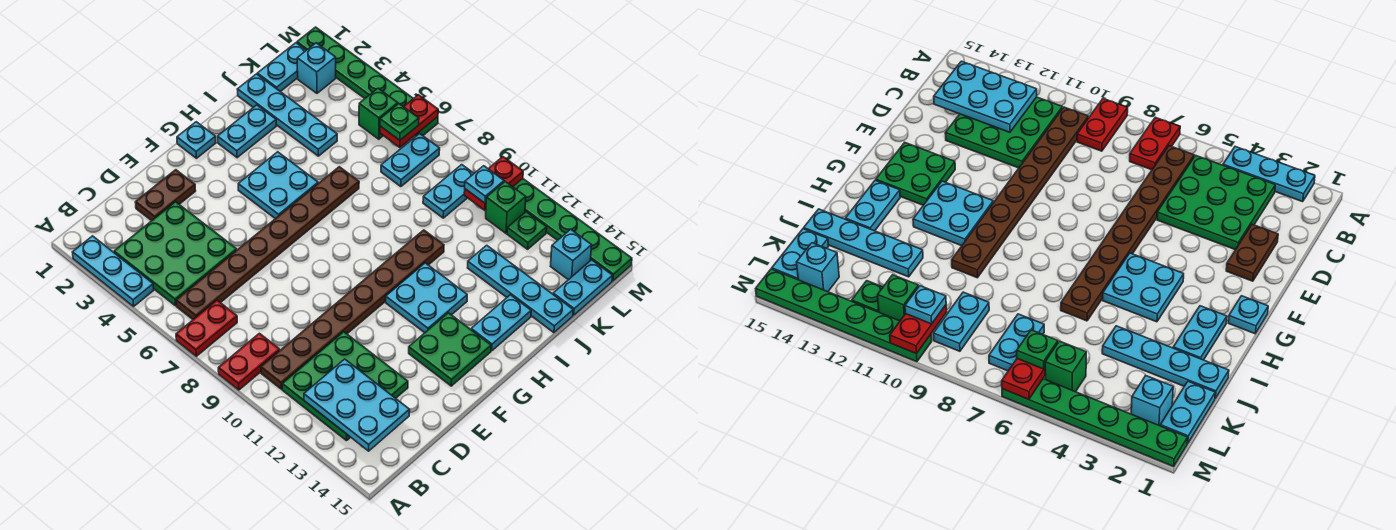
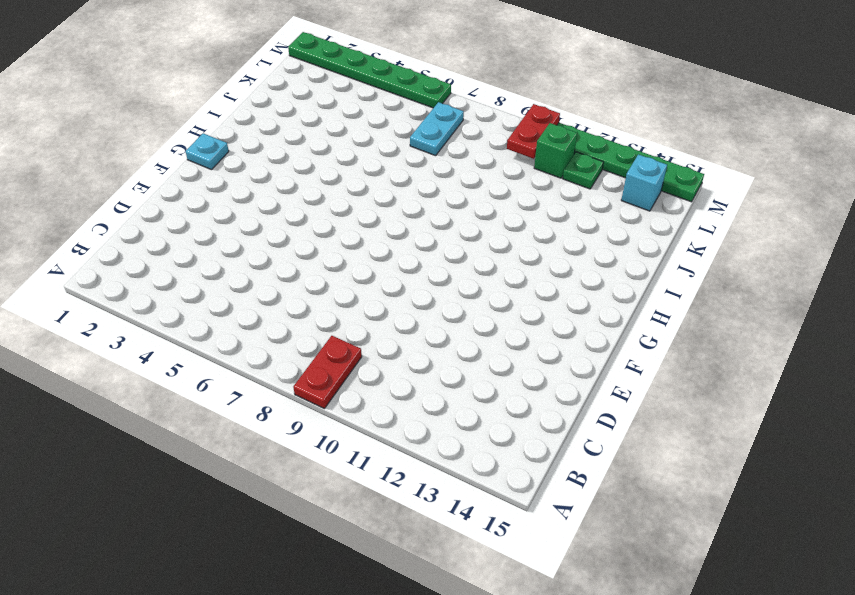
none -> cyan plate A2:A4 level 1
none -> red plate A7:B7 level 1
none -> green plate B3:D5 level 1
none -> brown plate B6:I6 level 1

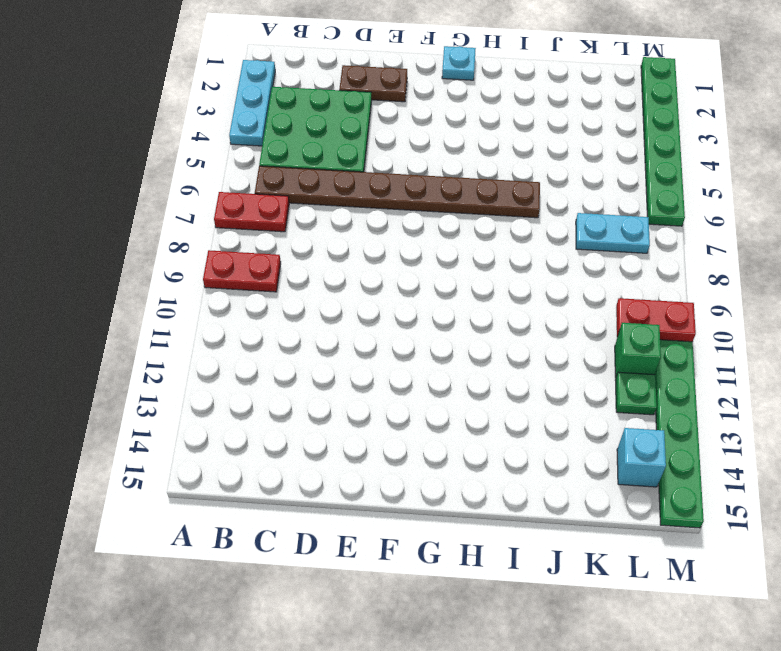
none -> brown plate B10:I10 level 1
none -> green plate B11:D13 level 1
none -> green plate F13:G14 level 1
none -> cyan plate G4:H5 level 1

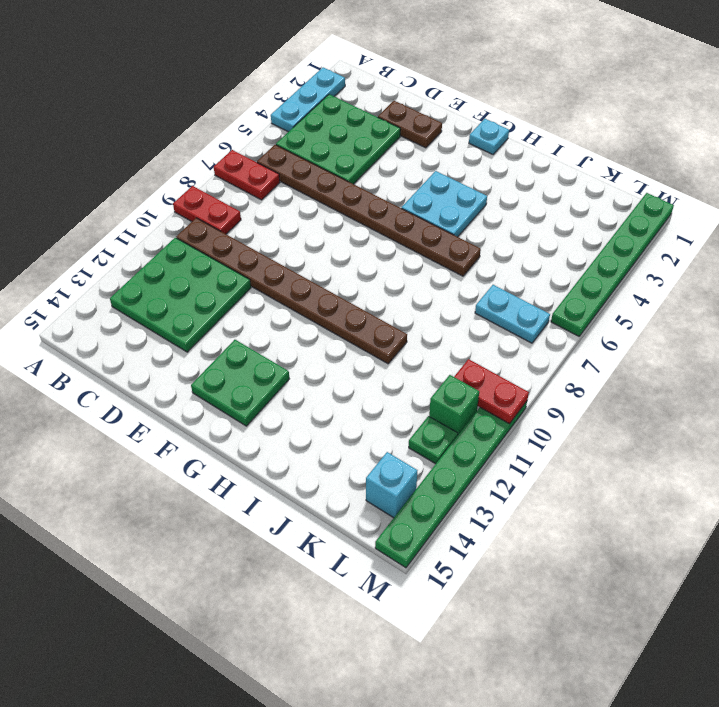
none -> cyan plate G11:H12 level 1
none -> cyan plate H2:I2 level 1
none -> cyan plate H14:I14 level 1
none -> cyan plate J1:J4 level 1

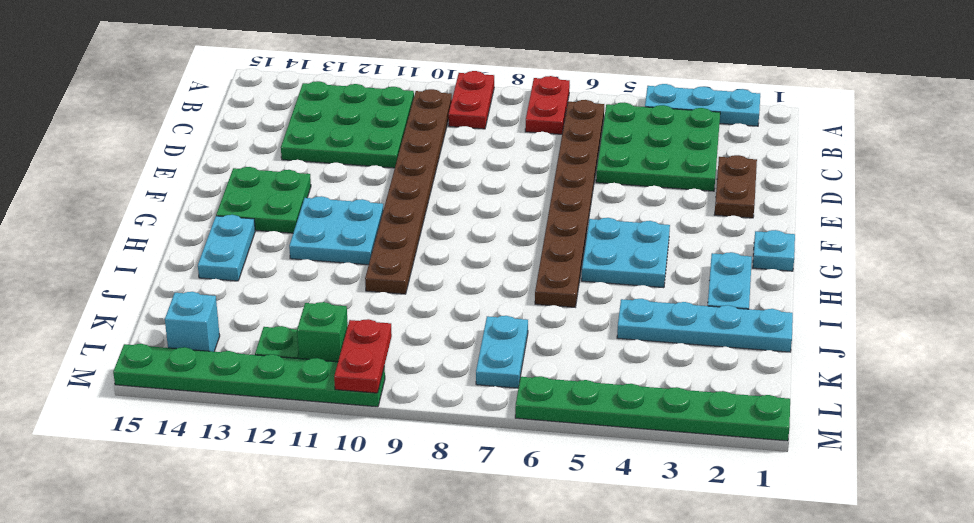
none -> cyan plate J12:J15 level 1
none -> cyan plate K1:L1 level 1
none -> cyan plate K9:L9 level 1
none -> cyan plate K15:L15 level 1

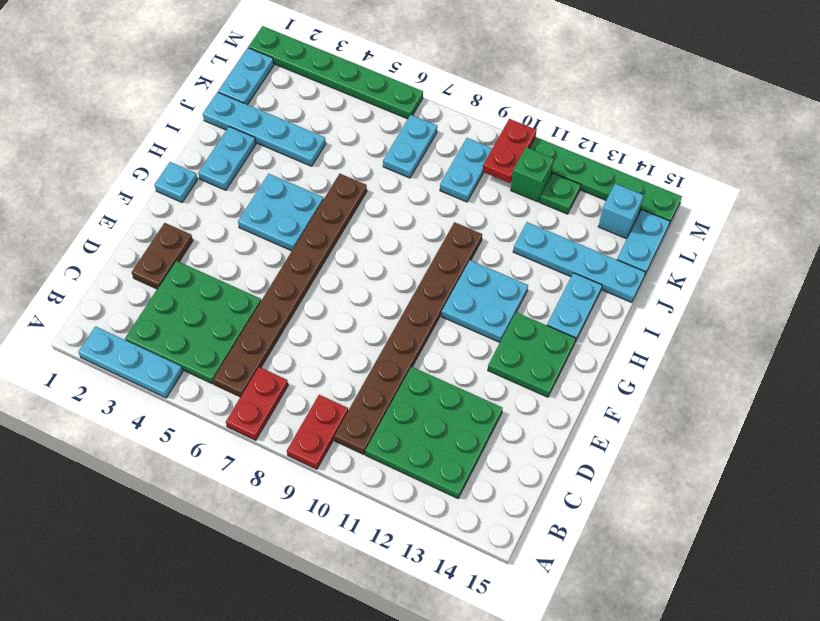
none -> cyan brick L2 level 1
none -> green brick L5 level 1
none -> cyan plate B12:C14 level 2
none -> red plate L6:M6 level 2

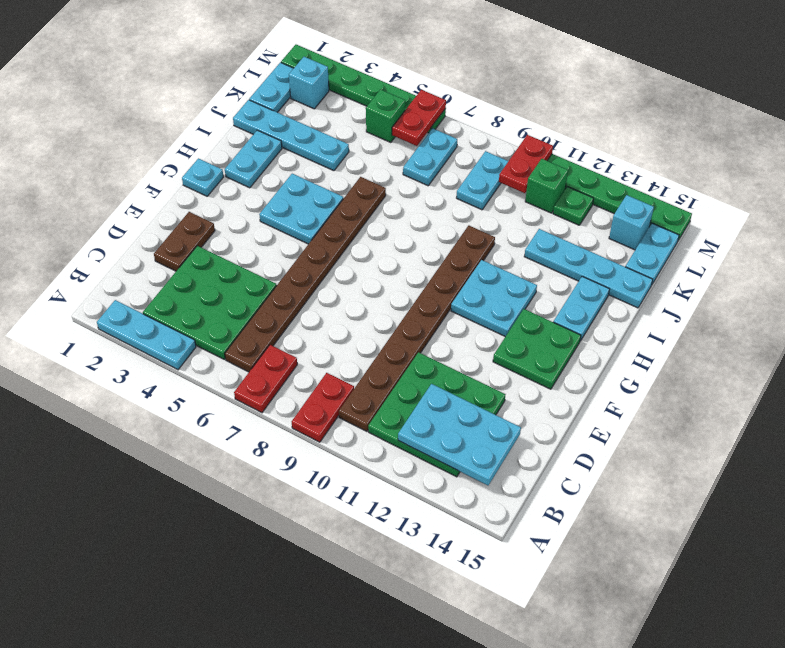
none -> green plate L6 level 3
none -> cyan plate L10 level 3

